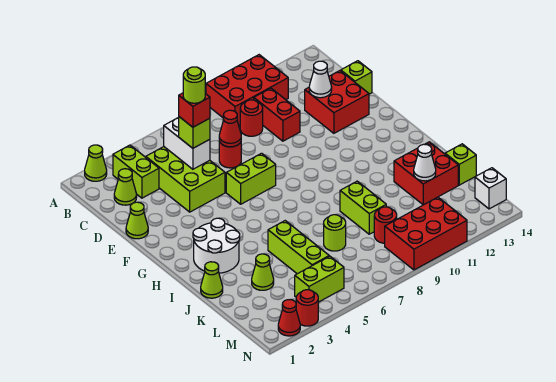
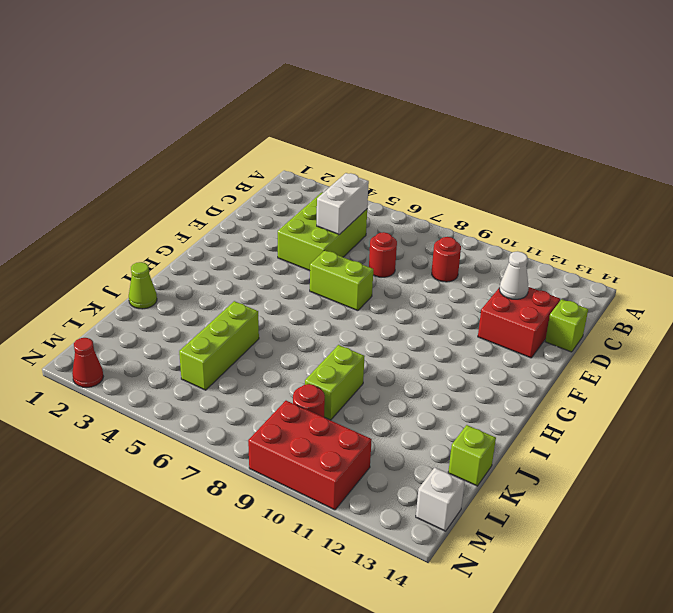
none -> lime cone A2 level 1
none -> red brick A9:B11 level 1
none -> lime brick B3:C3 level 1
none -> lime cone C2 level 1

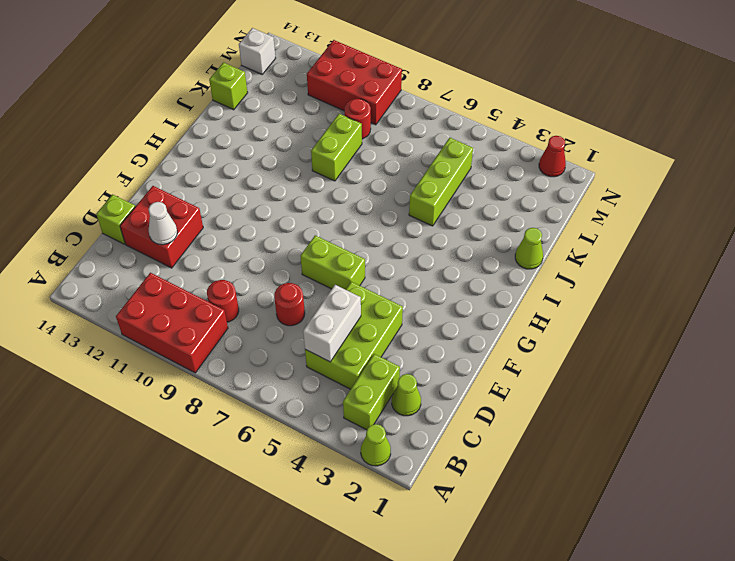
none -> red brick C10:D10 level 1
none -> lime cone E1 level 1
none -> white round brick H2:I3 level 1
none -> red brick J12:K13 level 1

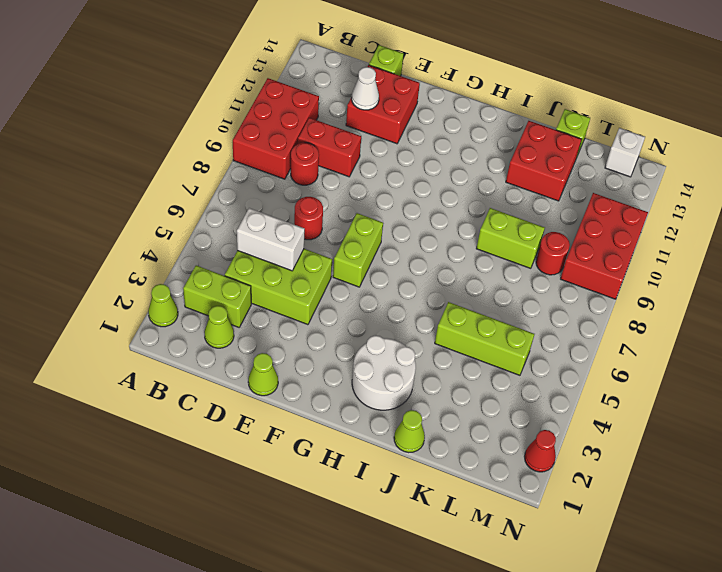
none -> lime cone K3 level 1
none -> lime round brick K7 level 1
none -> lime brick M4:M5 level 1
none -> red round brick N3 level 1

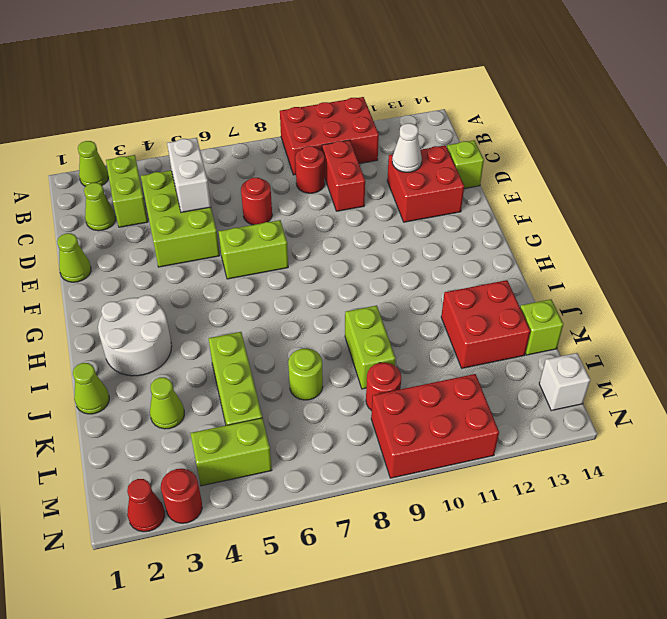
none -> red cone D7 level 2
none -> white cone K12 level 2
none -> lime brick D5 level 3
none -> red brick D5 level 4

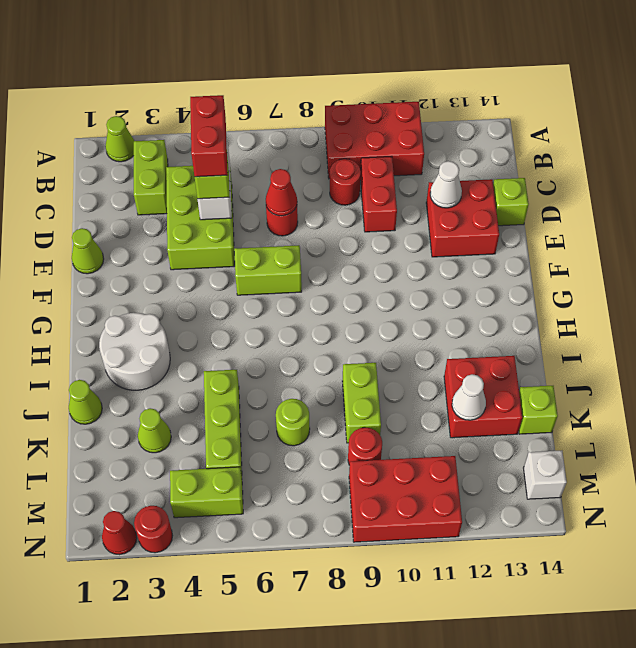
red brick C5:D5 level 4 -> red brick D5 level 4
none -> lime cone C2 level 1
none -> lime round brick D5 level 5

